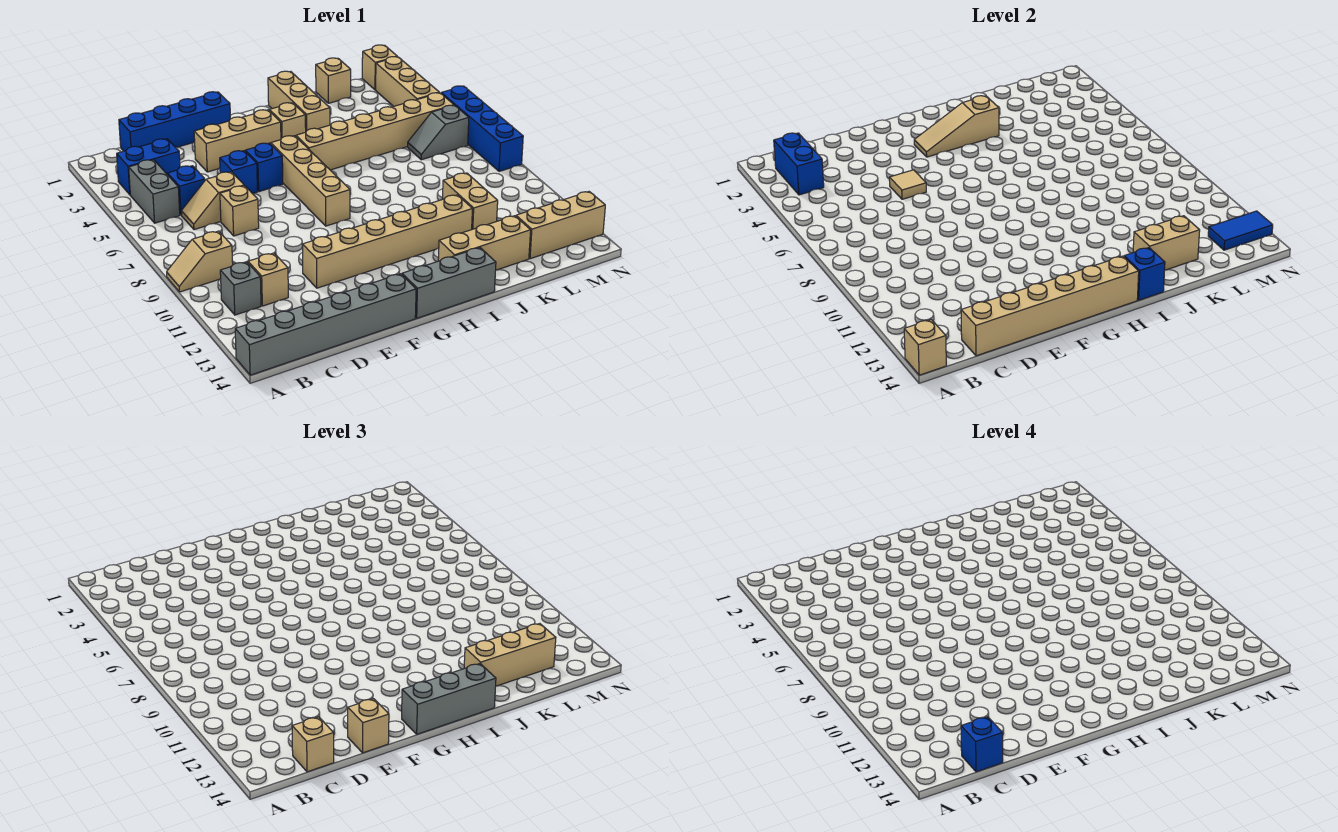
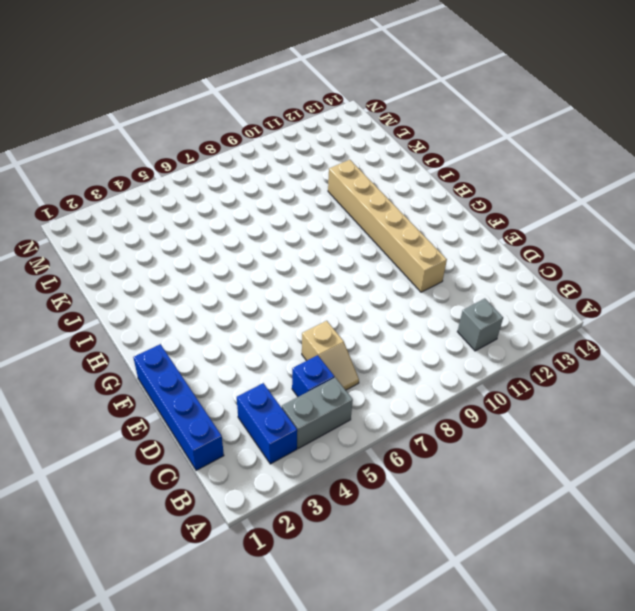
none -> tan slope A9:B9 level 1 top B
none -> grey brick A14:F14 level 1
none -> tan brick C11 level 1
none -> tan brick D7 level 1

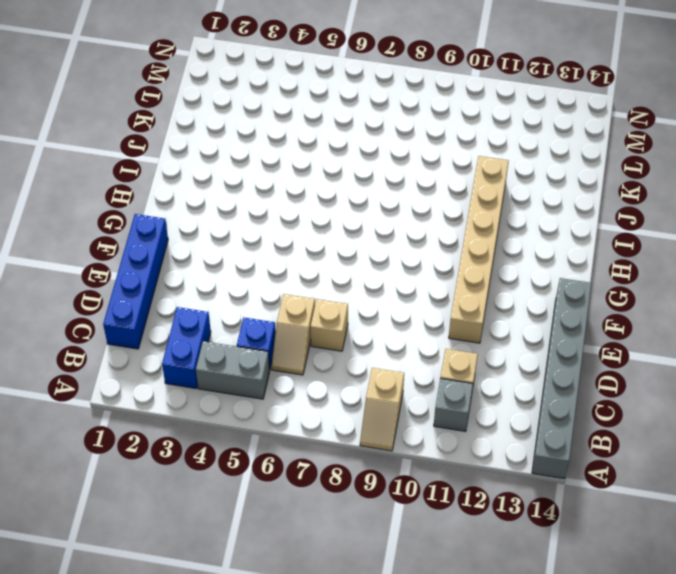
none -> tan brick E3:G3 level 1
none -> blue brick E5 level 1
none -> blue brick F5 level 1
none -> tan brick G5:G8 level 1

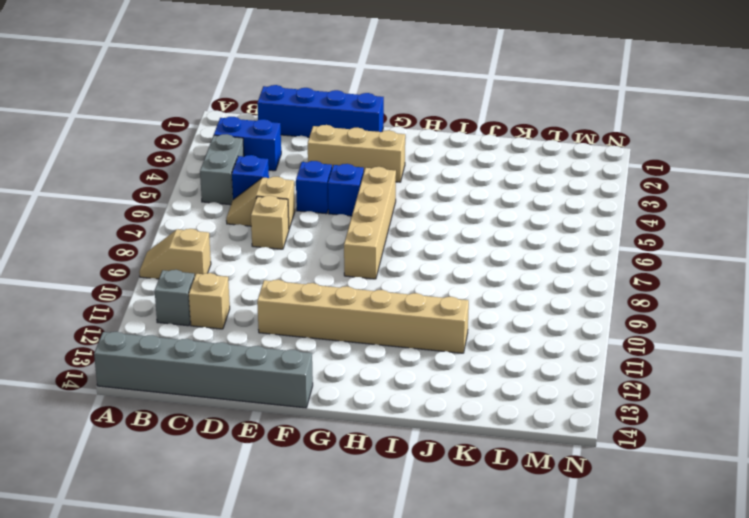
none -> grey brick G14:I14 level 1
none -> tan brick H3 level 1
none -> tan brick H5:M5 level 1
none -> tan brick I1:I3 level 1

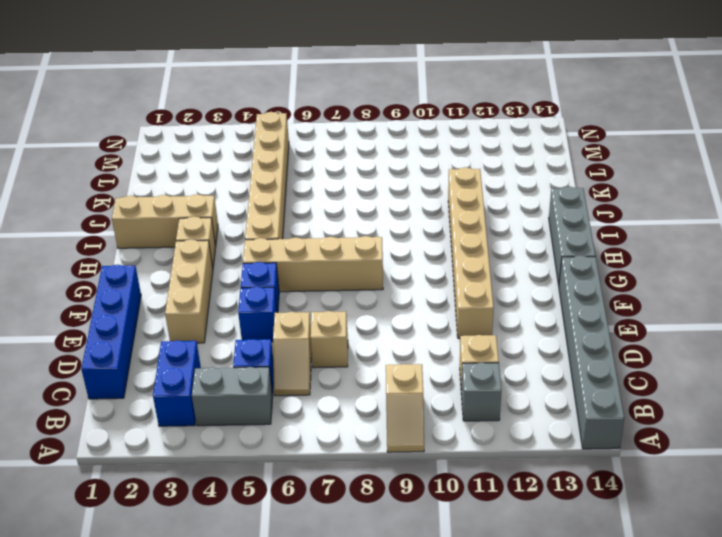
none -> tan brick I13:K13 level 1
none -> tan brick K1 level 1
none -> tan brick K10:K11 level 1
none -> grey slope L6:M6 level 1 top M

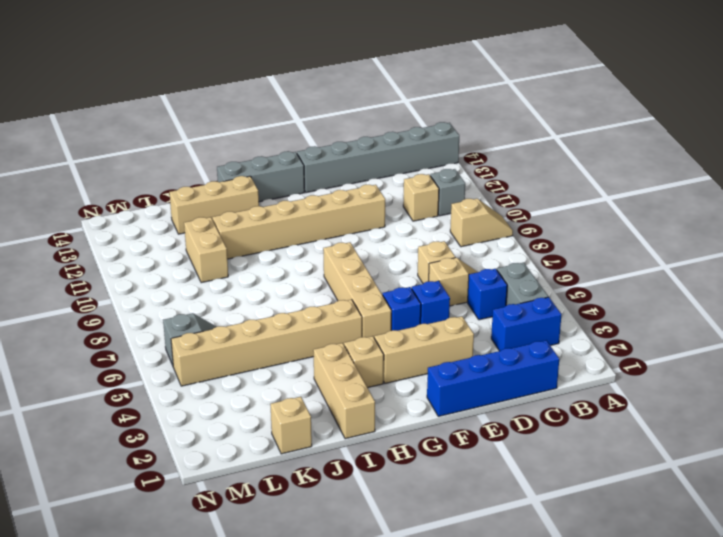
none -> tan brick L13:N13 level 1
none -> tan brick M1 level 1
none -> tan brick M2:M4 level 1
none -> blue brick N5:N8 level 1

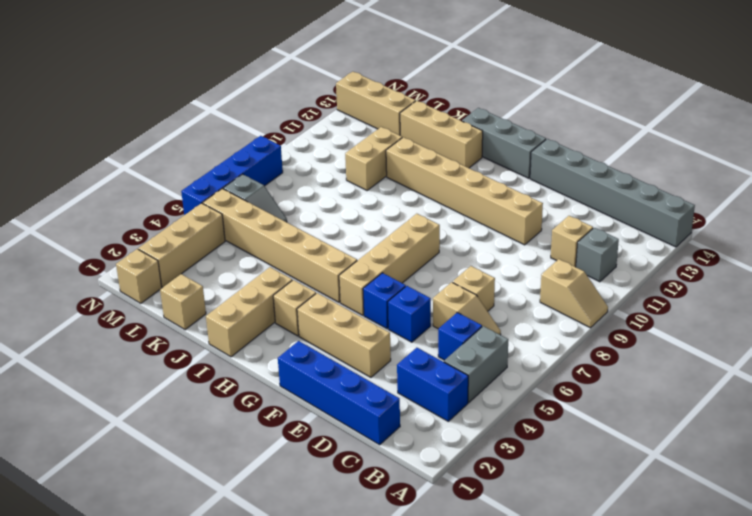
none -> tan brick A14 level 2
none -> blue brick B2:B3 level 2
none -> tan brick C14:H14 level 2
none -> tan tile E5 level 2

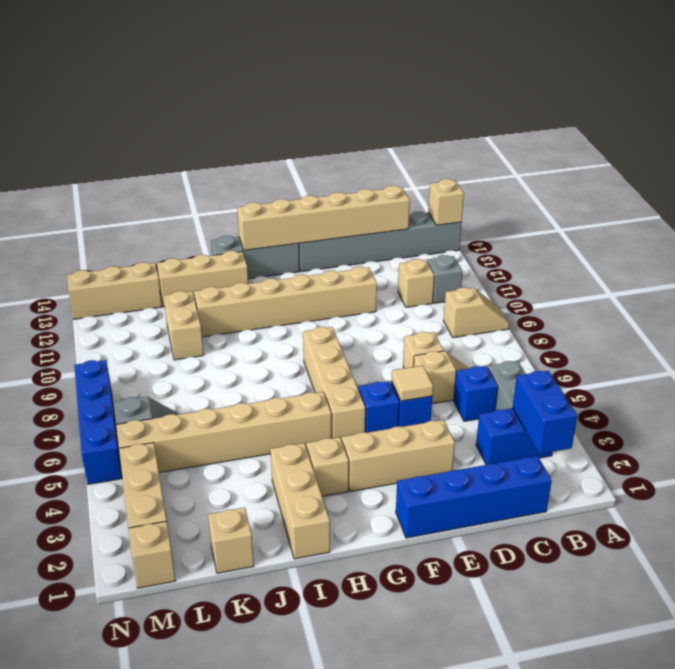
none -> tan slope G3:I3 level 2 top I
none -> blue brick I14 level 2
none -> tan brick J13:K13 level 2
none -> blue tile M13:N13 level 2

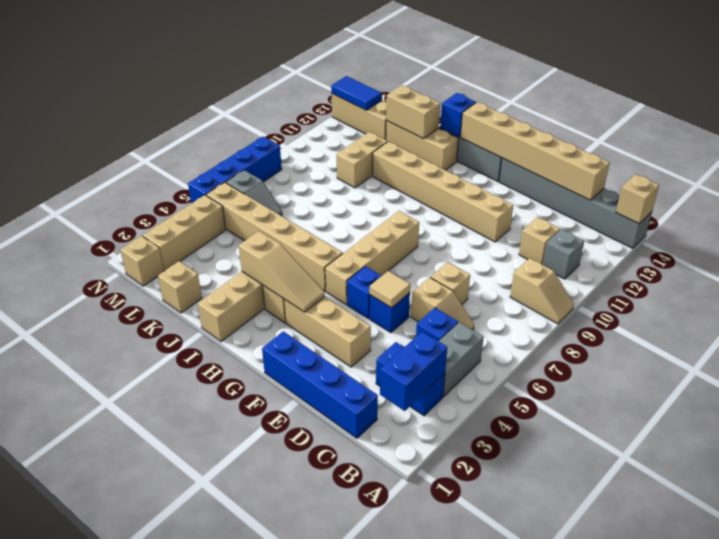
none -> tan brick C14 level 3
none -> tan brick E14 level 3
none -> grey brick G14:I14 level 3
none -> tan brick J13:L13 level 3

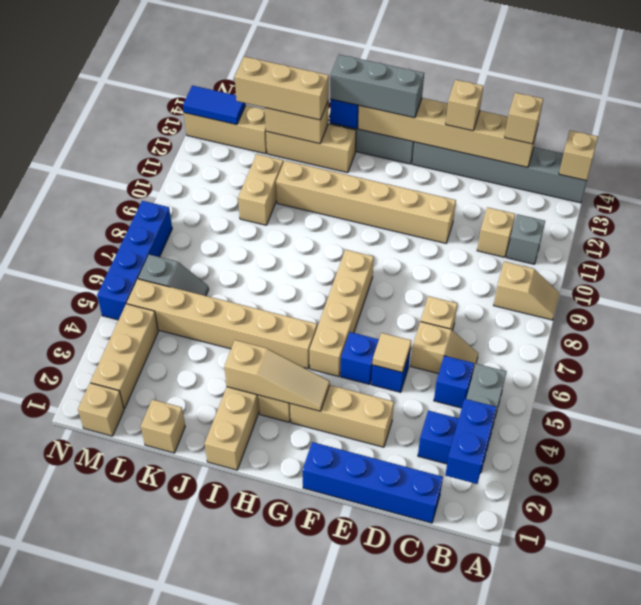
none -> blue brick C14 level 4

